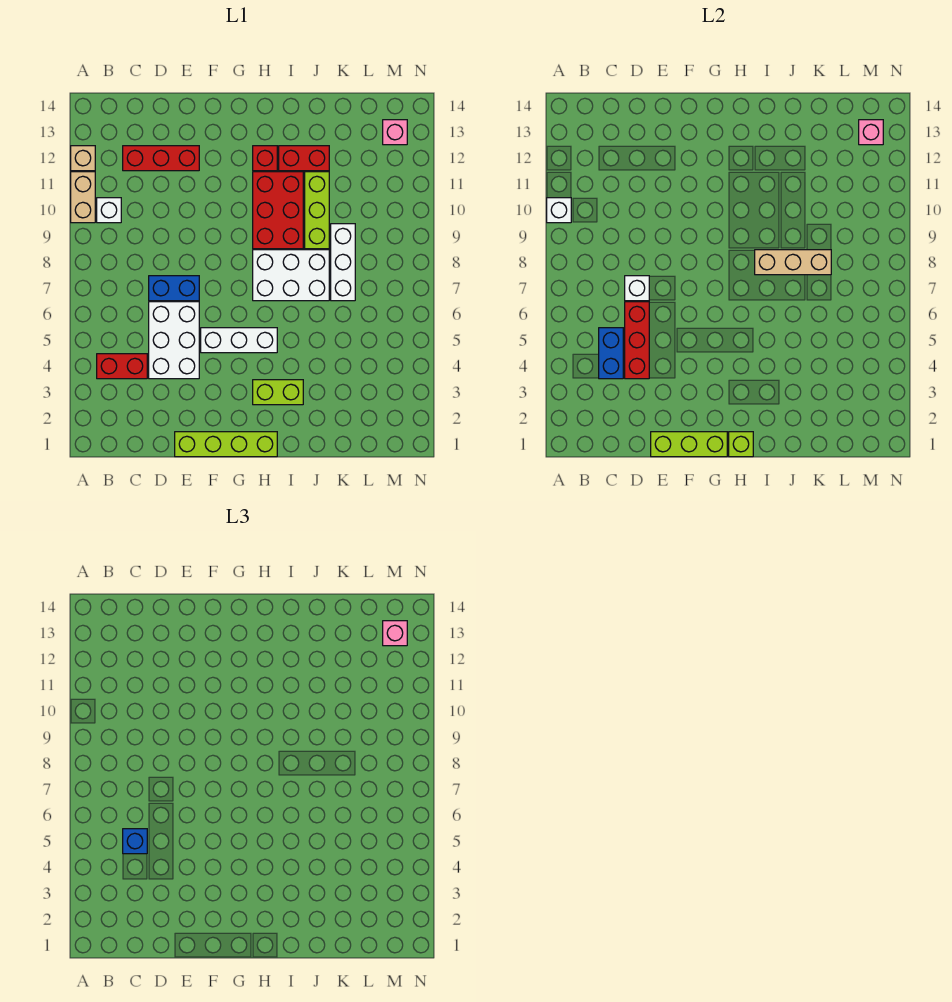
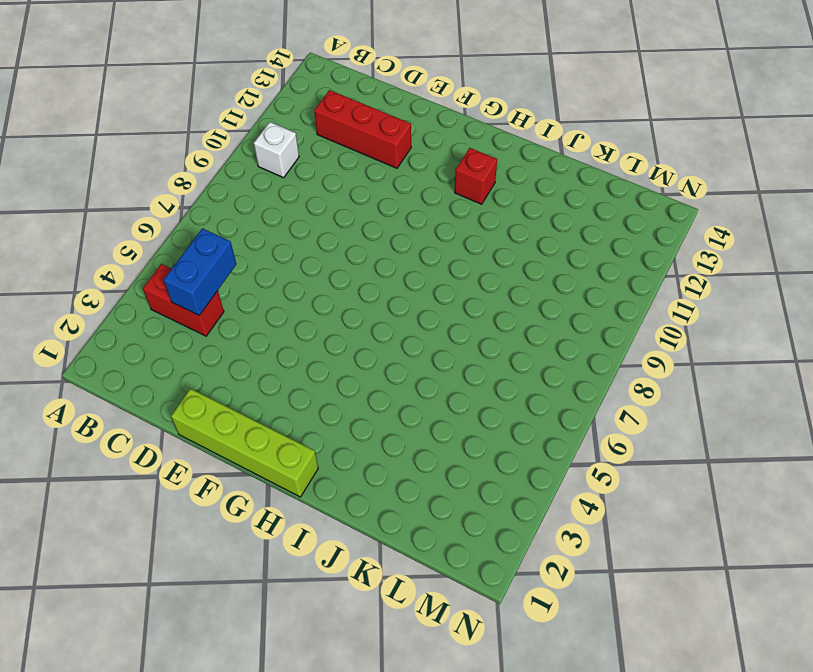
none -> tan brick A10:A11 level 1
none -> tan brick A12 level 1
none -> white brick D4:E6 level 1

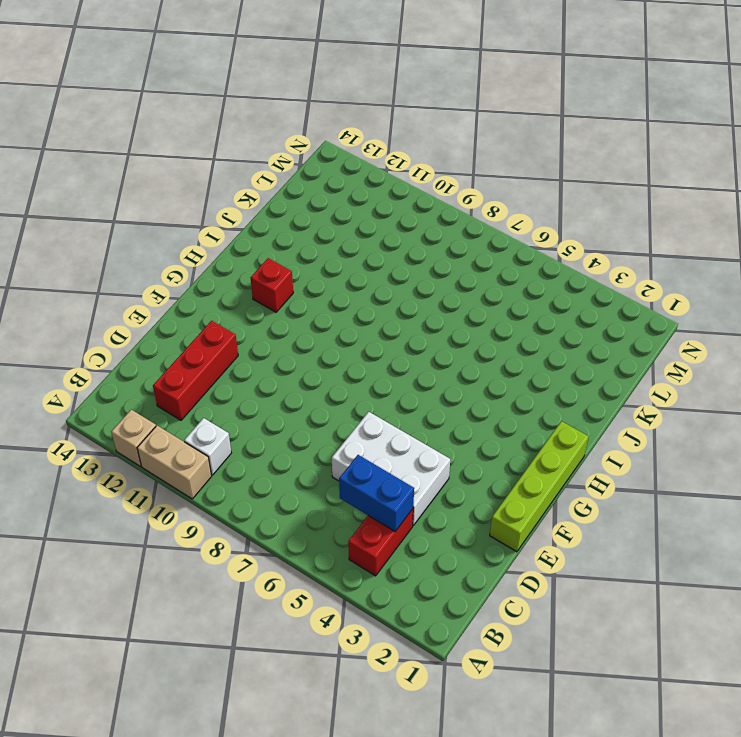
none -> blue brick D7:E7 level 1
none -> white brick F5:H5 level 1
none -> lime brick H3:I3 level 1

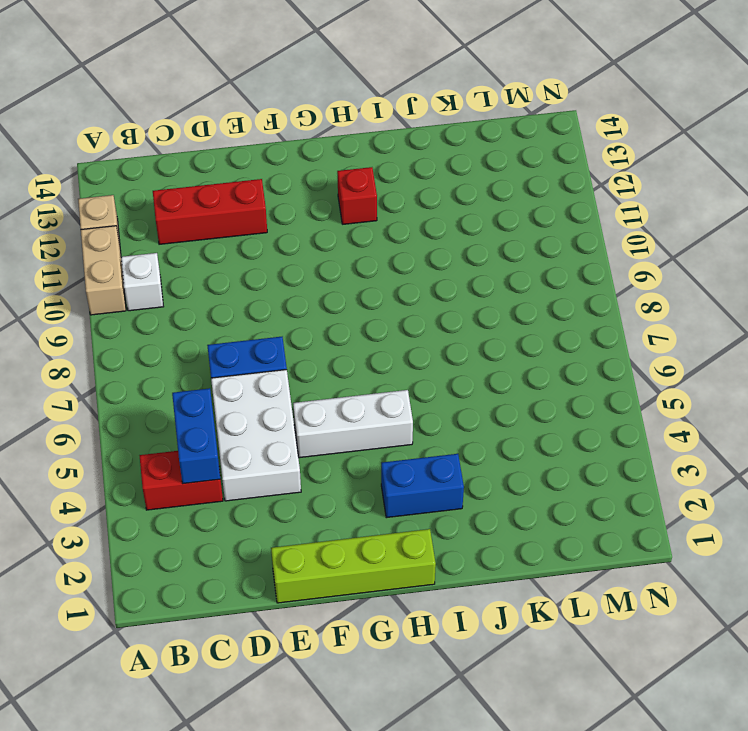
blue brick H3:I3 level 1 -> lime brick H3:I3 level 1
none -> white brick H7:J8 level 1
none -> red brick H9:I11 level 1
none -> red brick I12:J12 level 1

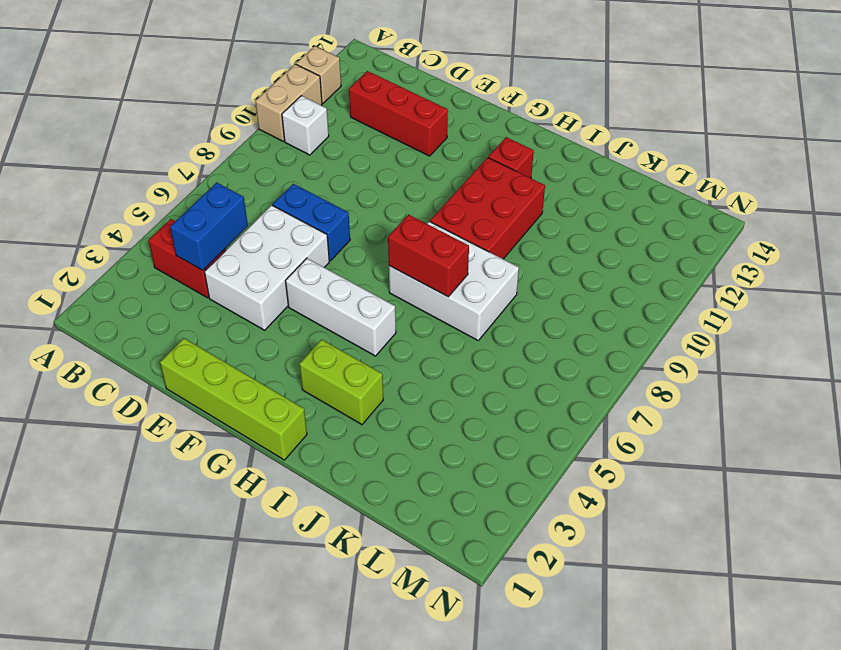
red brick H7:I7 level 2 -> red brick I12:J12 level 1
none -> lime brick J9:J11 level 1
none -> white brick K7:K9 level 1
none -> pink brick M13 level 1

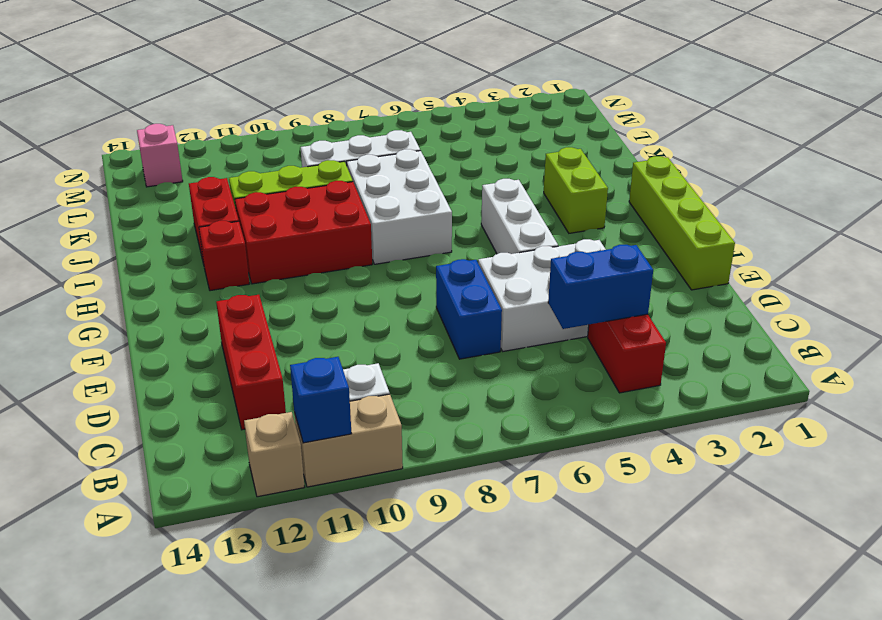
blue brick A11 level 2 -> blue brick C5 level 3
none -> white brick A10 level 2
none -> red brick D4:D6 level 2
none -> white brick D7 level 2

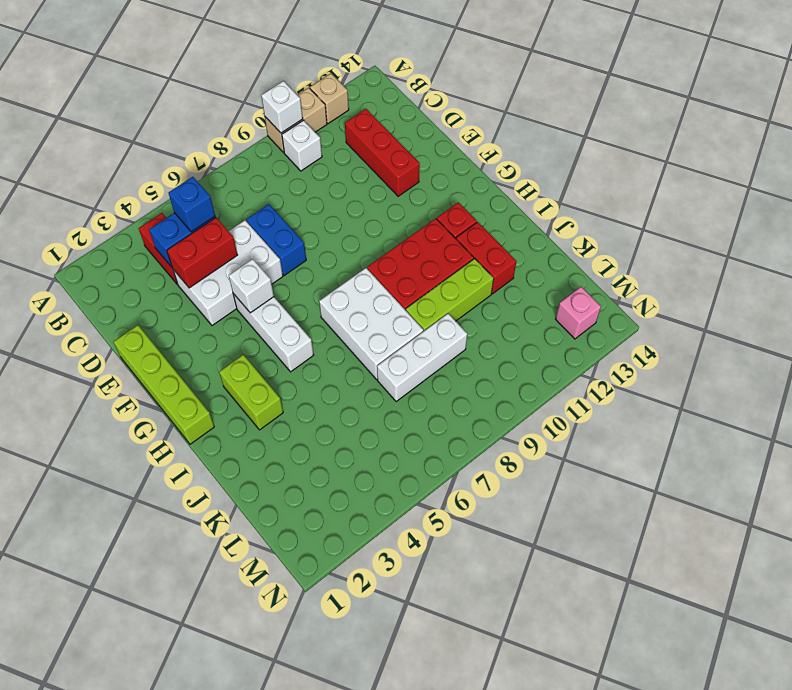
red brick D4:D5 level 2 -> red brick D4:D6 level 2
white brick F5 level 2 -> white brick D7 level 2
none -> lime brick E1:G1 level 2
none -> lime brick H1 level 2
none -> tan brick I8:K8 level 2

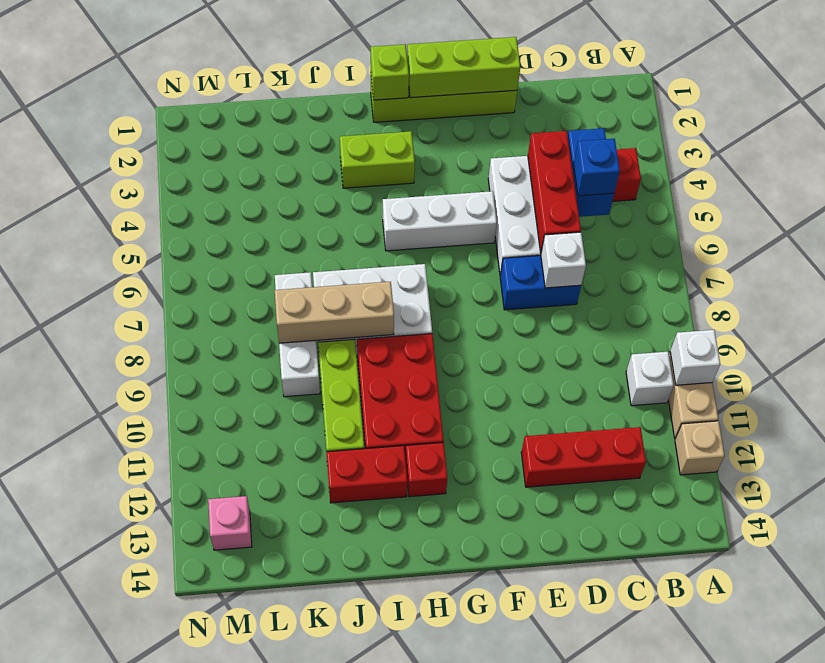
none -> pink brick M13 level 2
none -> pink brick M13 level 3

